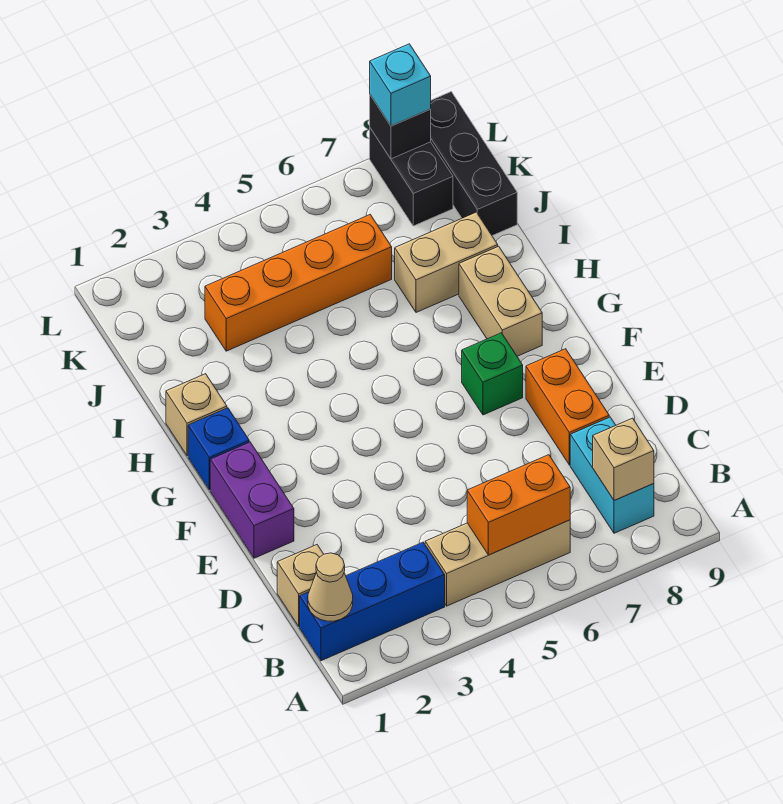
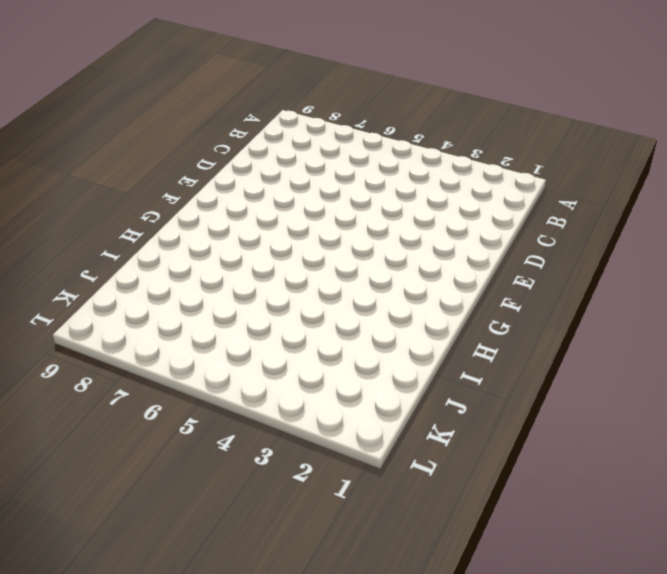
none -> blue brick B1:B3 level 1
none -> tan brick B4:B6 level 1
none -> cyan brick B8:C8 level 1

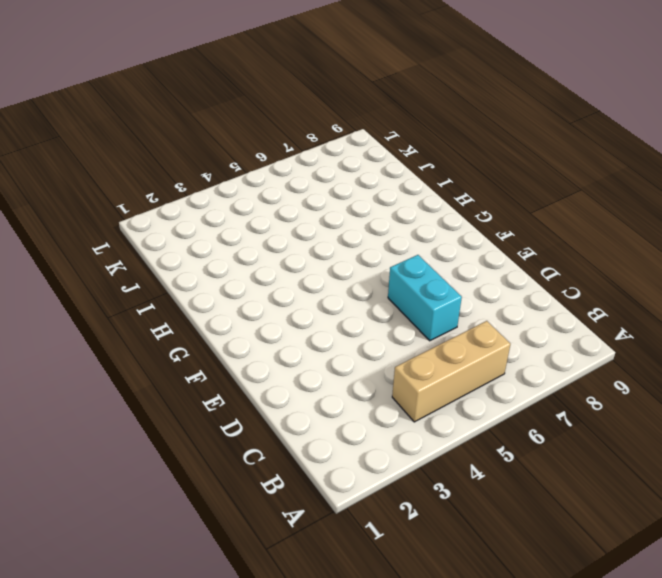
cyan brick D6:E6 level 1 -> cyan brick B8:C8 level 1
none -> blue brick B1:B3 level 1
none -> tan brick C1 level 1
none -> orange brick D8:E8 level 1

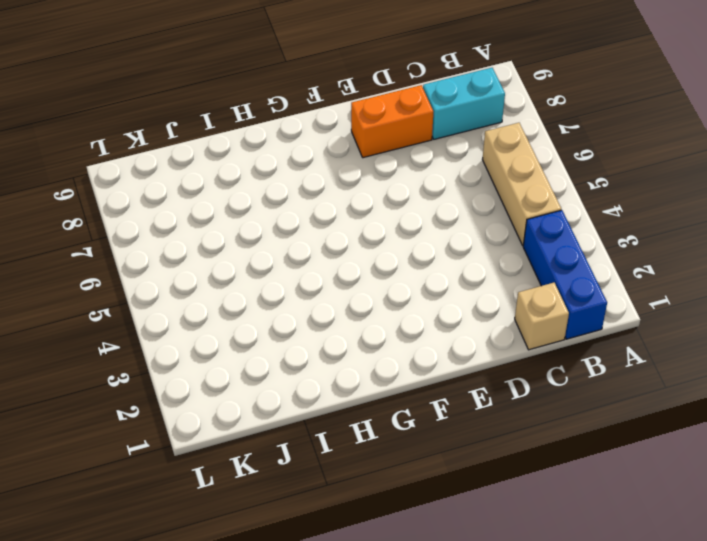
none -> purple brick E1:F1 level 1
none -> green brick F7 level 1
none -> blue brick G1 level 1

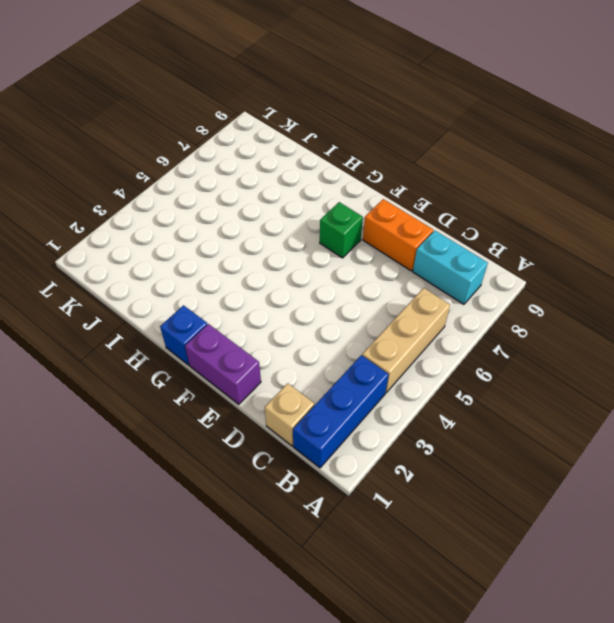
none -> tan brick G8:H8 level 1
none -> tan brick H1 level 1
none -> tan brick I7:I8 level 1

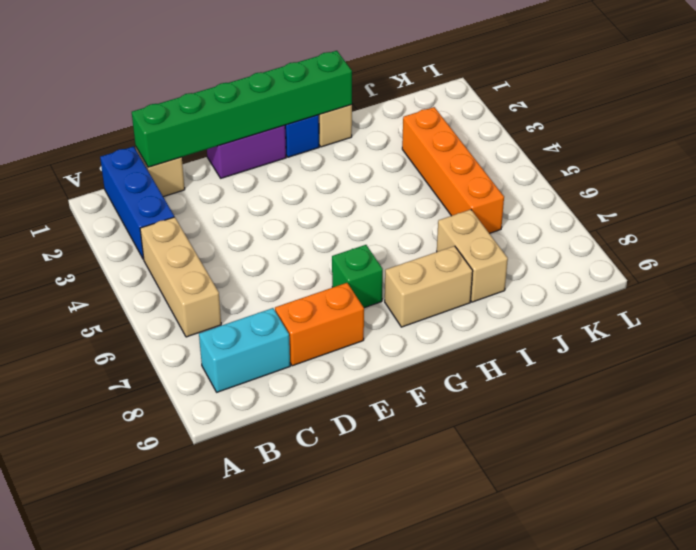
green brick C1:H1 level 2 -> none
none -> black brick J9:L9 level 1
none -> black brick K8:L8 level 1
none -> tan cone B1 level 2

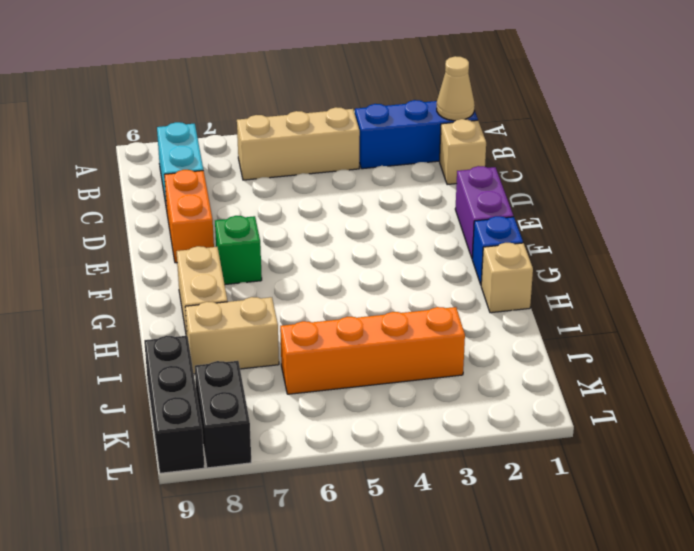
none -> orange brick B5:B6 level 2
none -> tan brick B8 level 2
none -> black brick L8 level 2

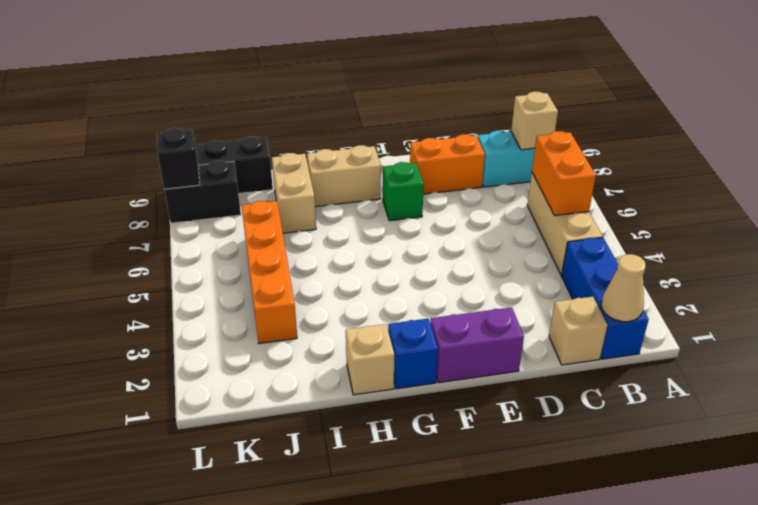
none -> cyan brick L8 level 3

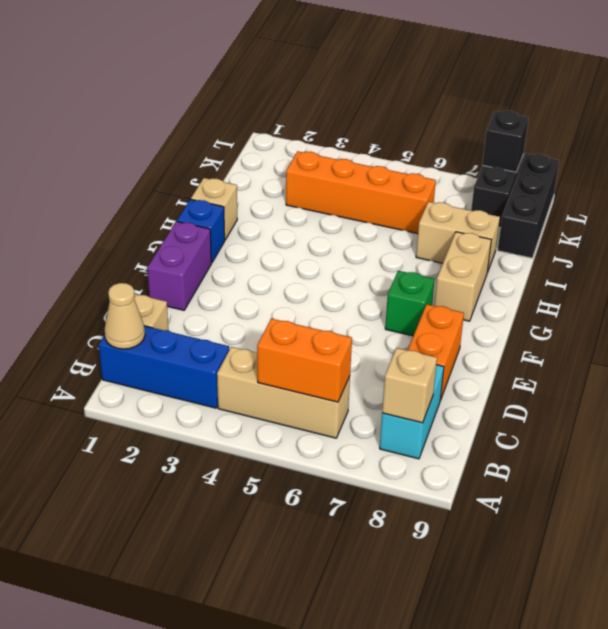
none -> cyan brick L8 level 3

